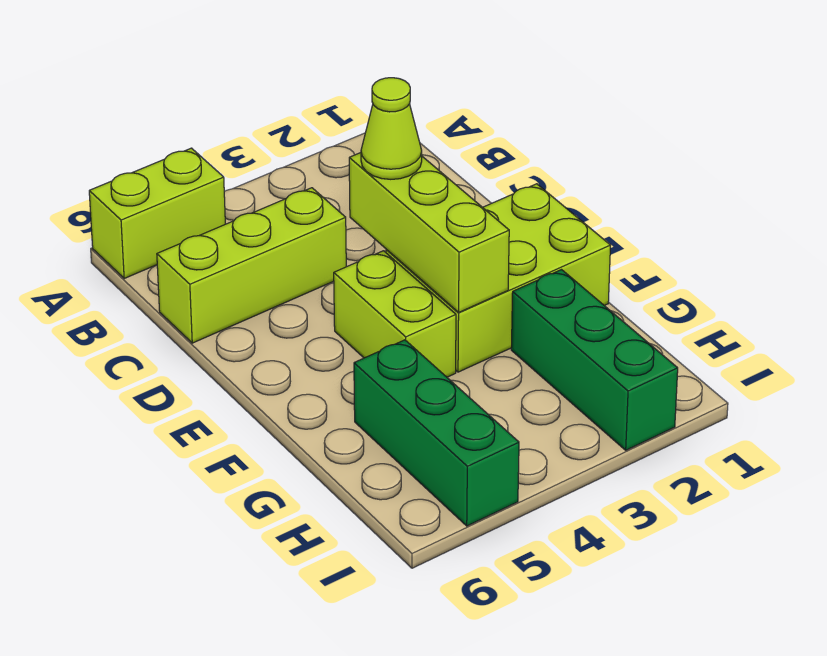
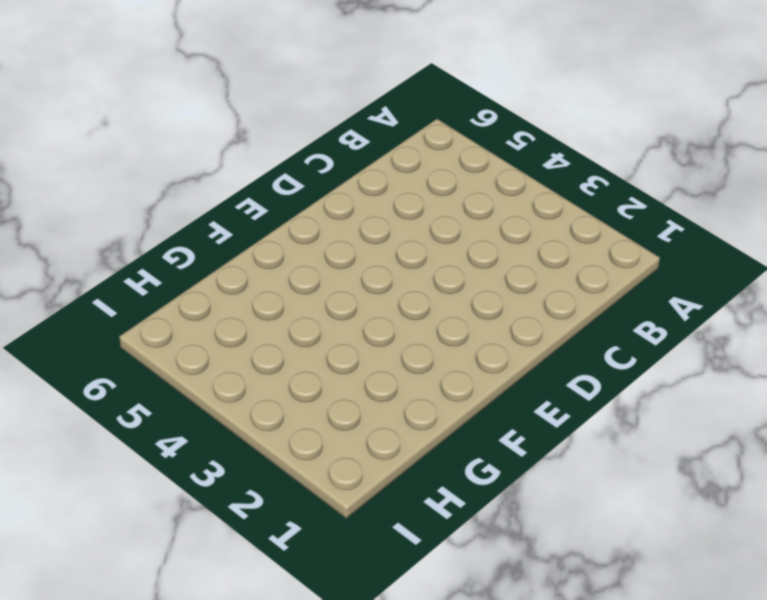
none -> lime brick A5:A6 level 1
none -> lime brick C4:C6 level 1

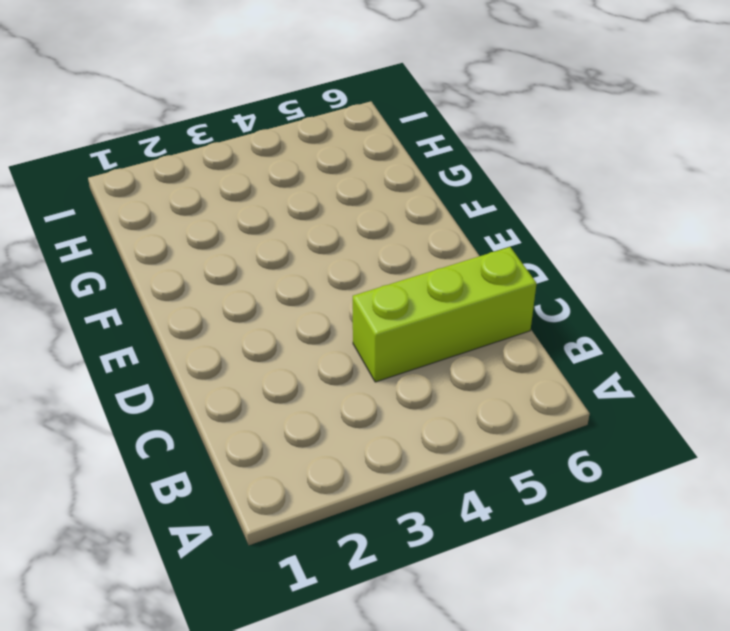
none -> lime brick A5:A6 level 1
none -> lime brick E1:F3 level 1

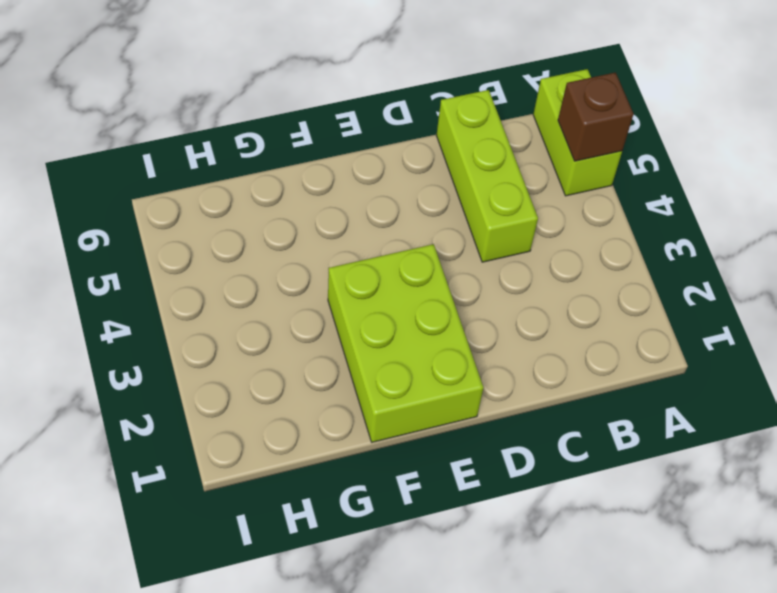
brown brick A5 level 2 -> none
none -> lime brick E4:F4 level 1
none -> green brick G2:I2 level 1

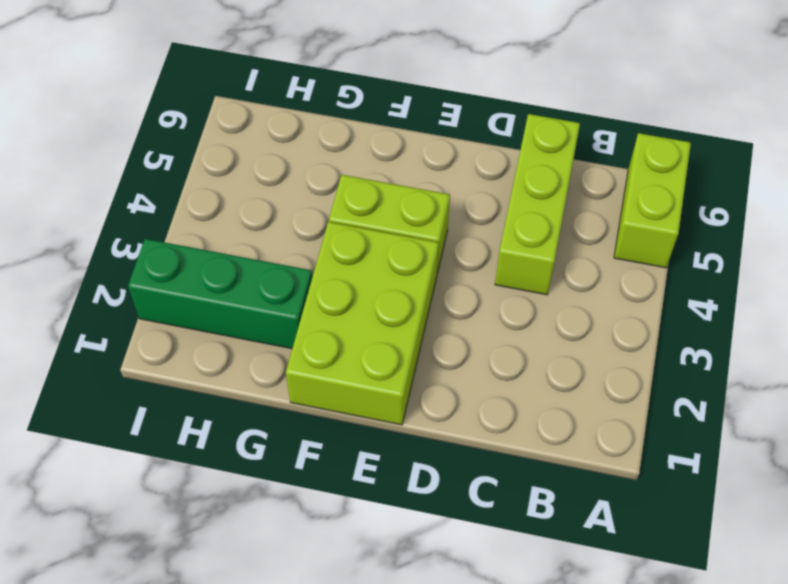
none -> green brick G5:I5 level 1
none -> lime brick D3:F3 level 2

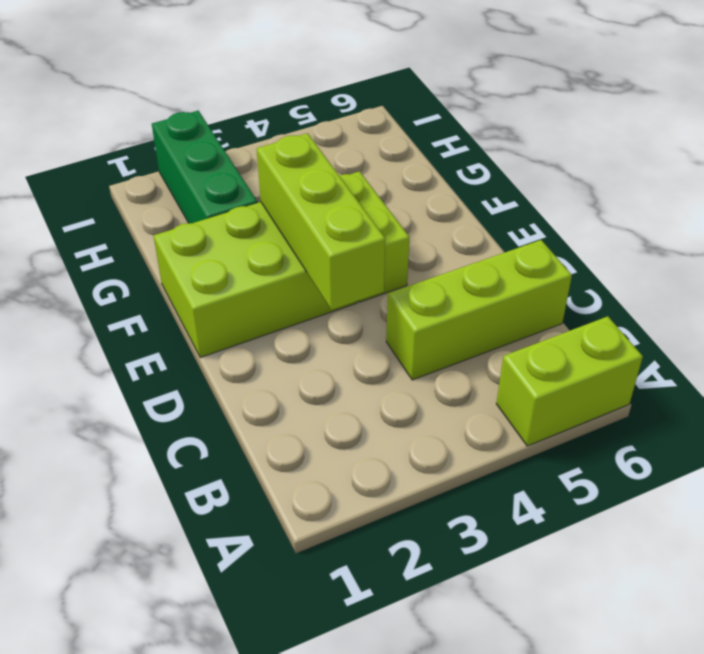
none -> green brick G5:I5 level 1
none -> lime cone D3 level 3

